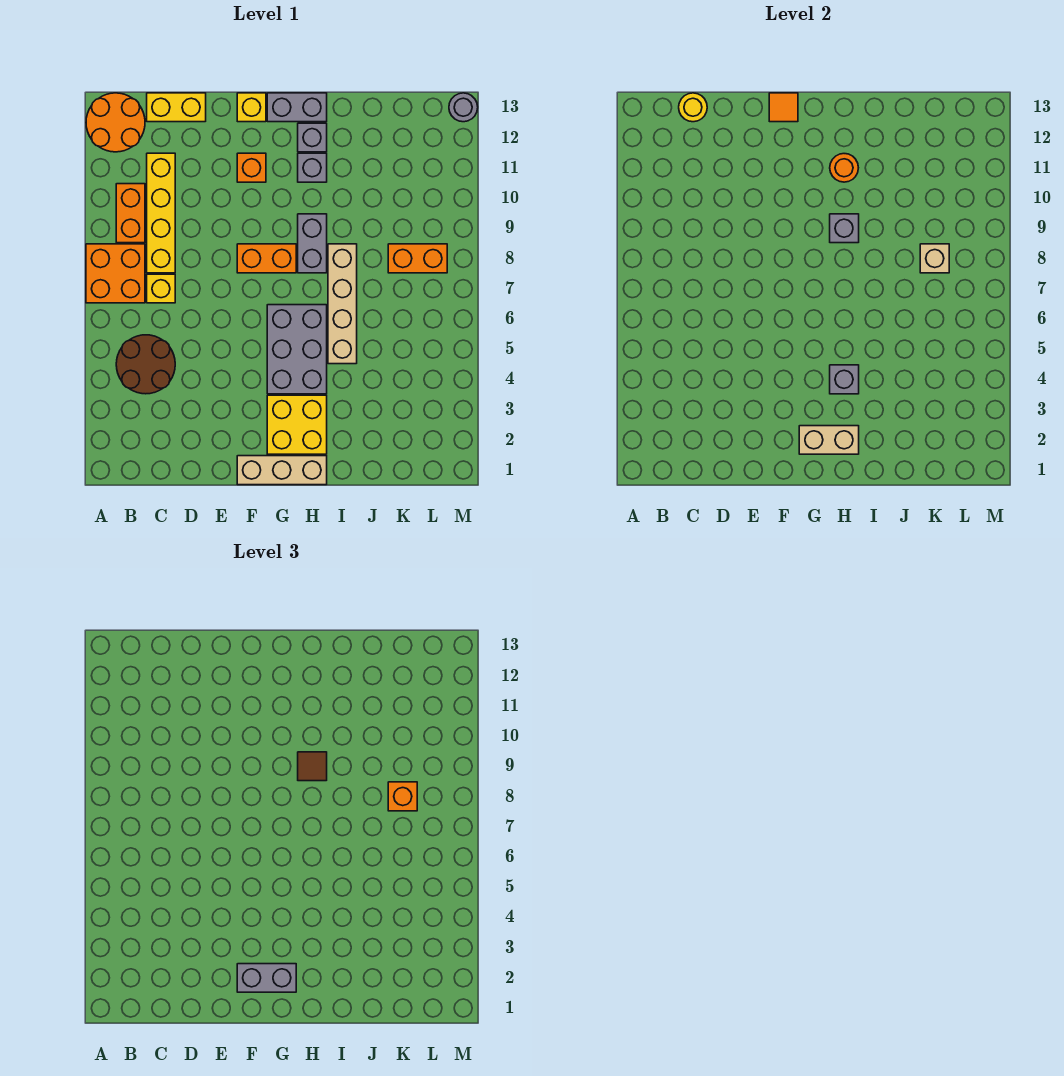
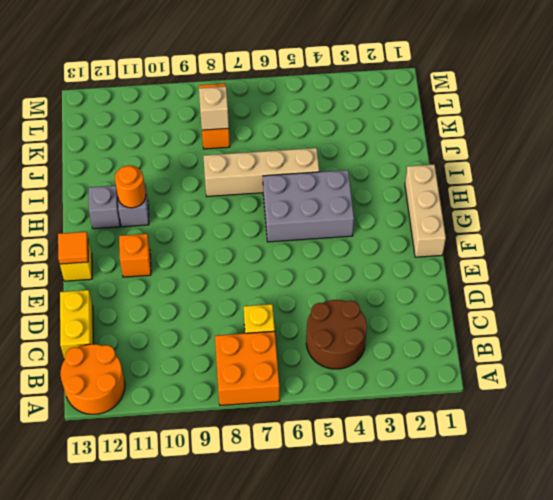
none -> orange brick B9:B10 level 1
none -> yellow brick C8:C11 level 1
none -> orange brick F8:G8 level 1
none -> yellow brick G2:H3 level 1

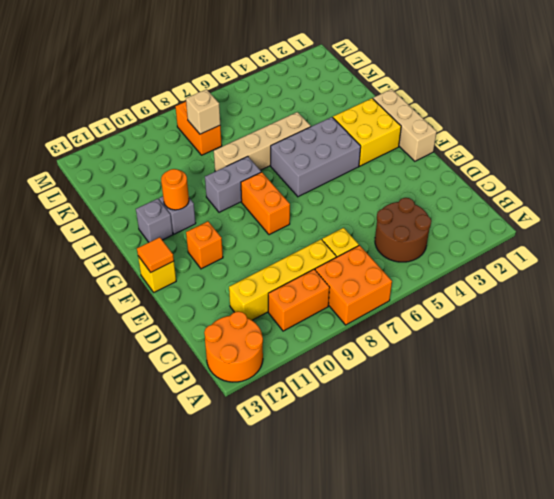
none -> yellow brick C13:D13 level 1
none -> grey brick G13:H13 level 1
none -> grey round brick M13 level 1
none -> yellow round brick C13 level 2

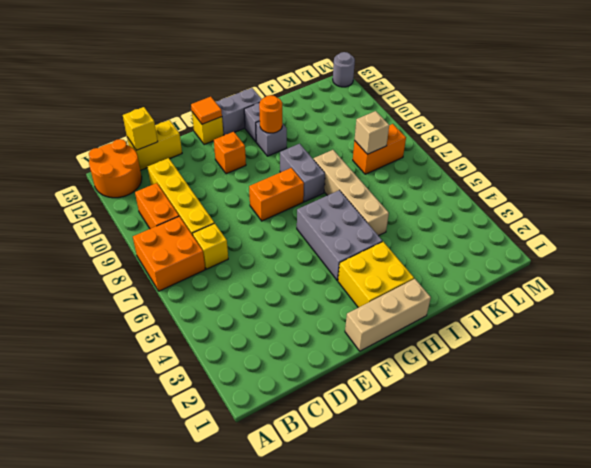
yellow brick C13 level 2 -> yellow round brick C13 level 2
none -> brown round brick B4:C5 level 1
none -> tan brick G2:H2 level 2
none -> grey brick H4 level 2
none -> grey brick H9 level 2

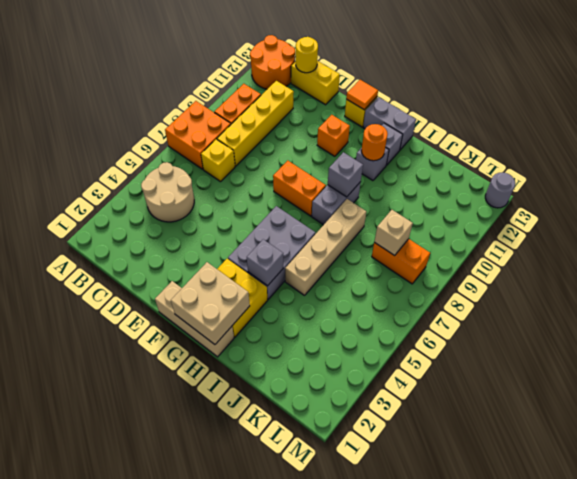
tan round brick B4:C5 level 1 -> brown round brick B4:C5 level 1
tan brick G1:H2 level 2 -> tan brick G2:H2 level 2
none -> grey brick F2:G2 level 3
none -> brown tile H9 level 3
none -> orange brick K8 level 3

